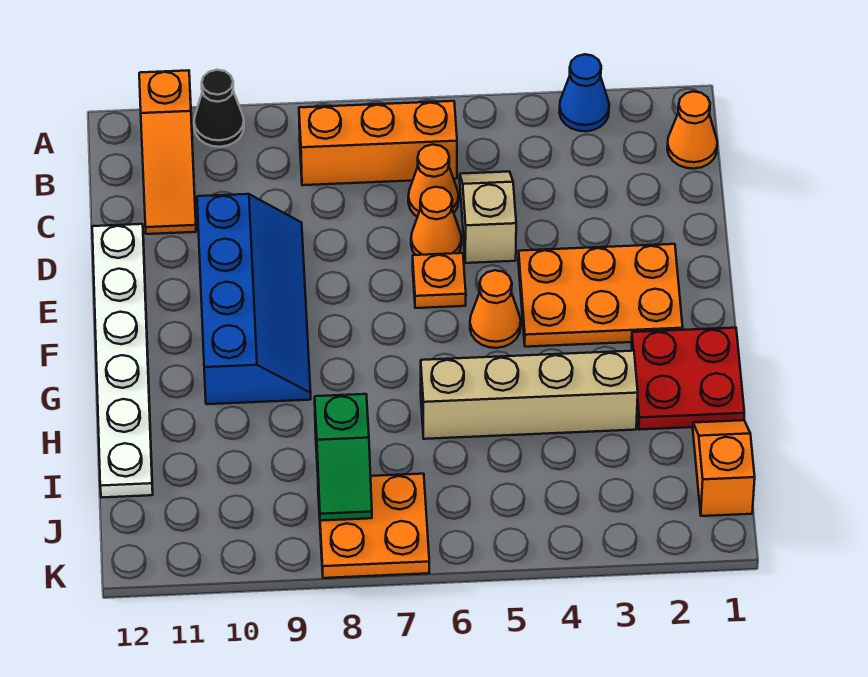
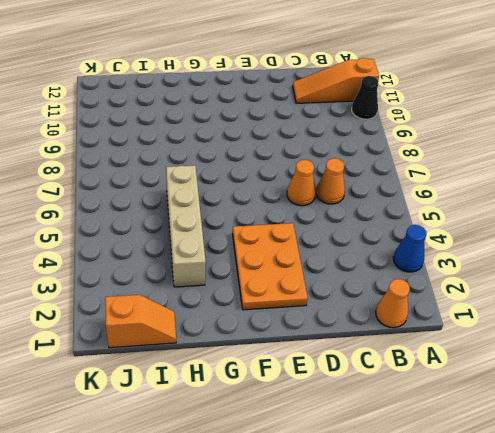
none -> orange brick B6:B8 level 1
none -> tan slope C5:D5 level 1 top D
none -> blue slope D9:G10 level 1 top 10

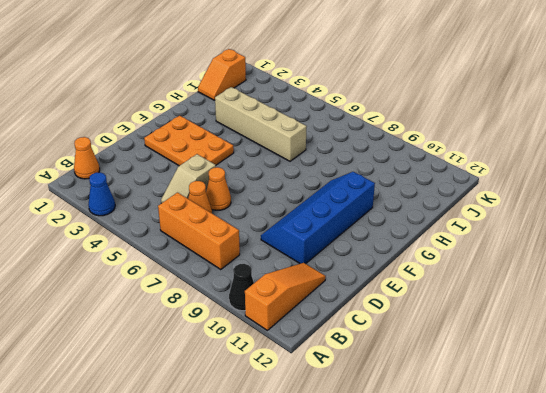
none -> white plate D12:I12 level 1
none -> orange plate E6 level 1
none -> orange cone F5 level 1

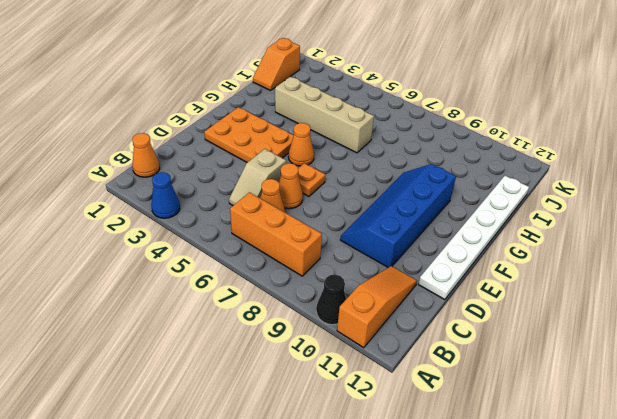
none -> red plate G1:H2 level 1
none -> orange plate J7:K8 level 1
none -> green slope I8:J8 level 2 top I

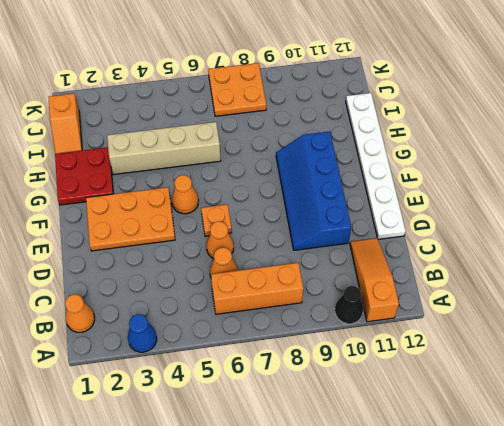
none -> tan slope C5:D5 level 1 top D
none -> green slope I8:J8 level 2 top I

